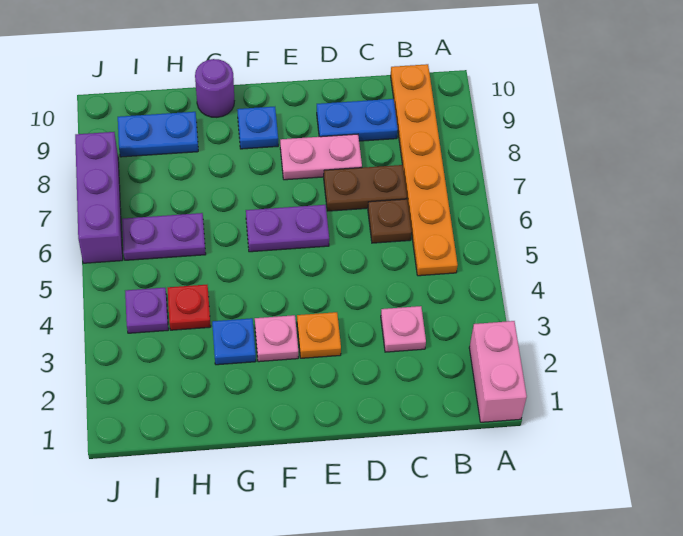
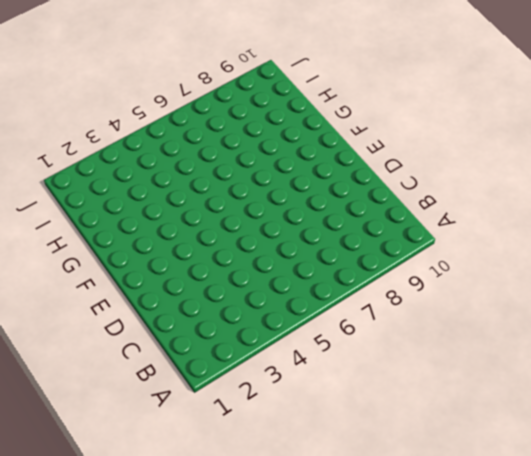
none -> pink brick A1:A2 level 1
none -> orange plate B5:B10 level 1
none -> pink plate C3 level 1

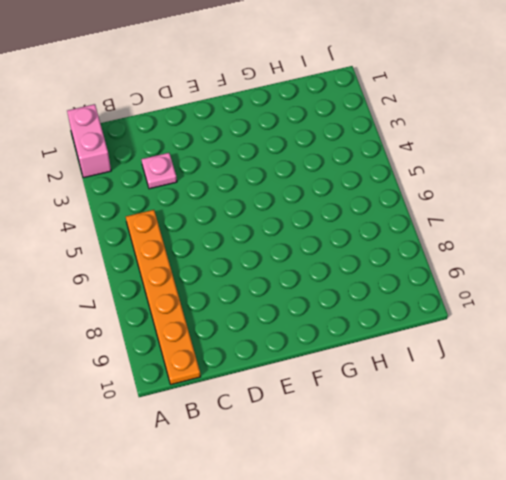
none -> brown plate C6 level 1
none -> brown plate C7:D7 level 1
none -> blue plate C9:D9 level 1

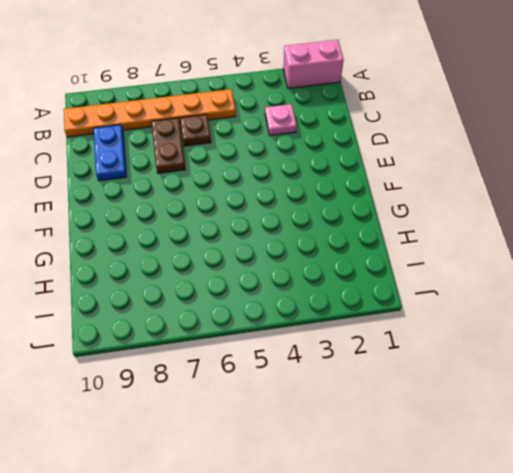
none -> pink plate D8:E8 level 1
none -> orange plate E3 level 1
none -> purple plate E6:F6 level 1

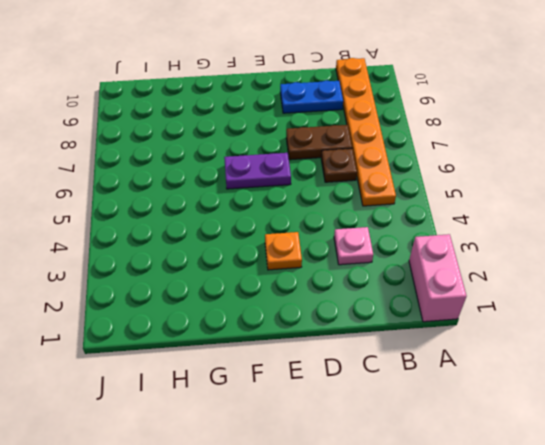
none -> pink plate D8:E8 level 1
none -> pink plate F3 level 1
none -> blue plate F9 level 1

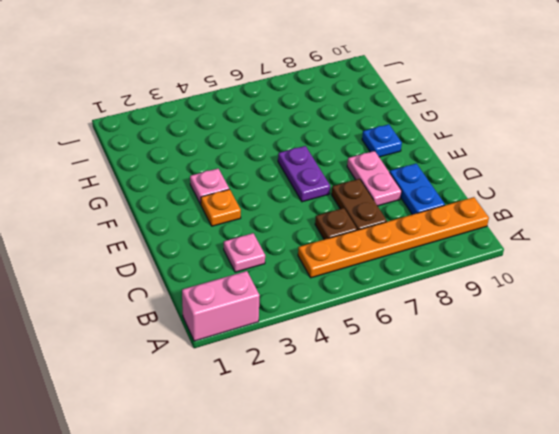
none -> blue plate G3 level 1
none -> purple round brick G10 level 1
none -> red plate H4 level 1

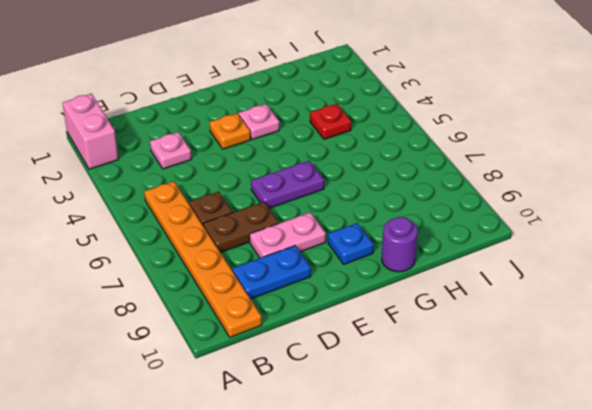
none -> blue plate G3 level 1
none -> purple plate H6:I6 level 1
none -> blue plate H9:I9 level 1

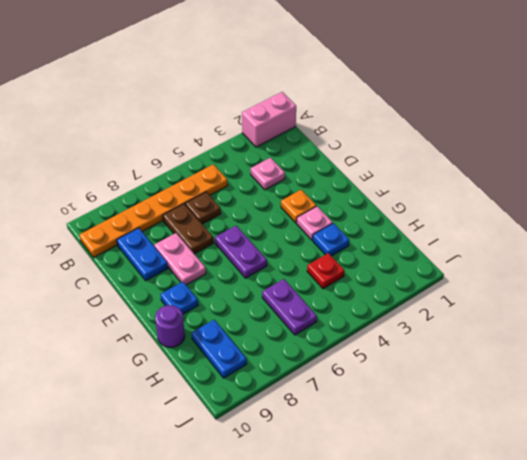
none -> purple plate I4 level 1
none -> purple brick J6:J8 level 1

